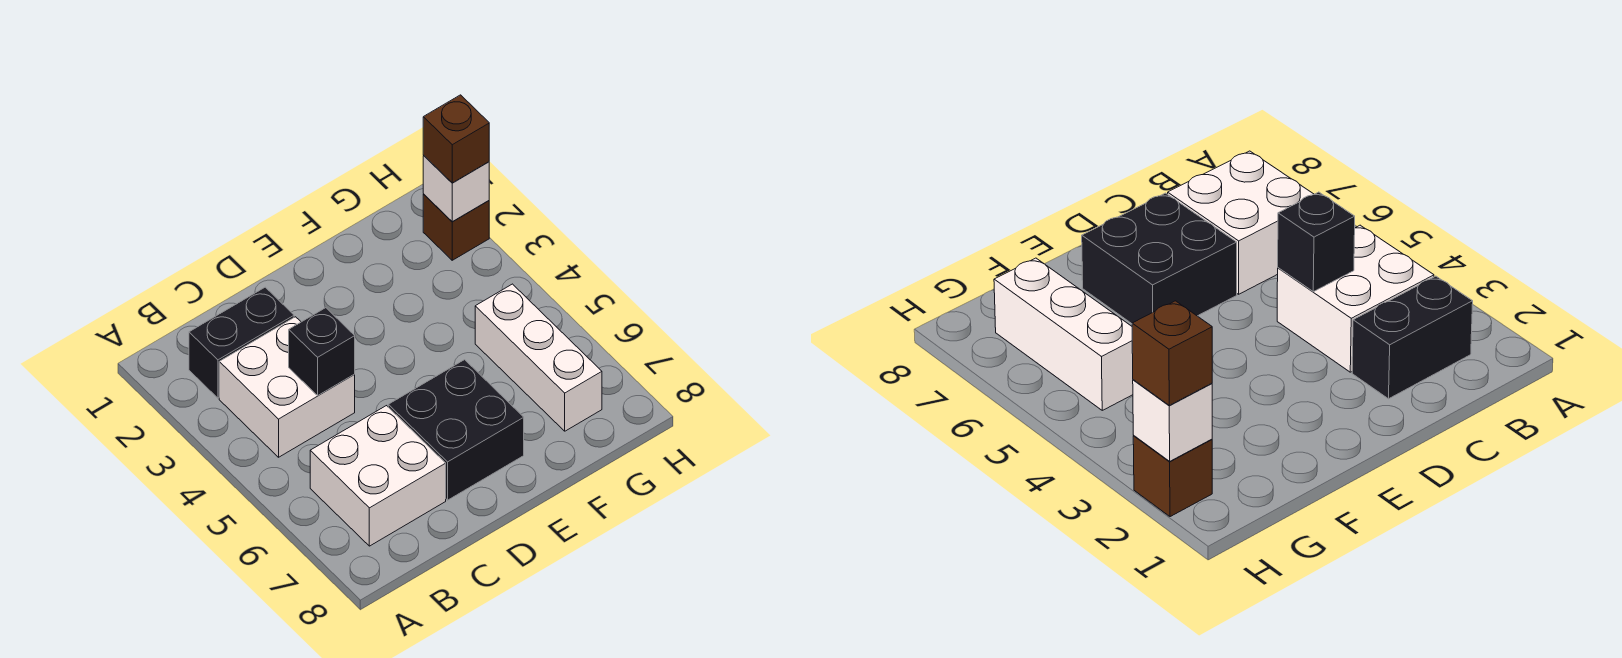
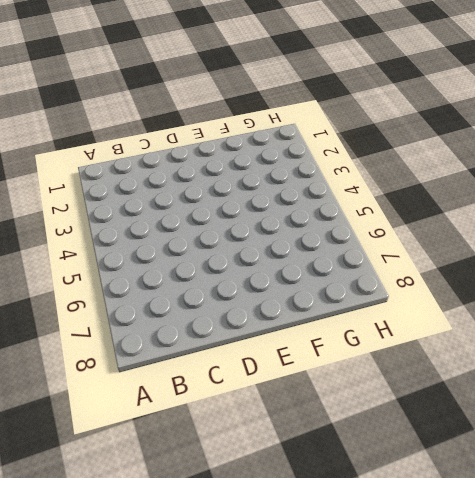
none -> black brick B2:C2 level 1
none -> white brick B3:C4 level 1

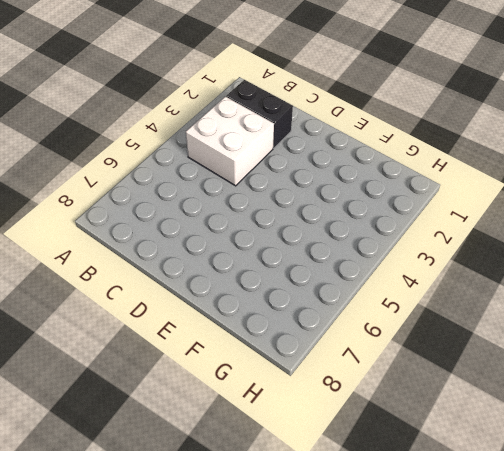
none -> white brick B6:C7 level 1
none -> black brick D6:E7 level 1

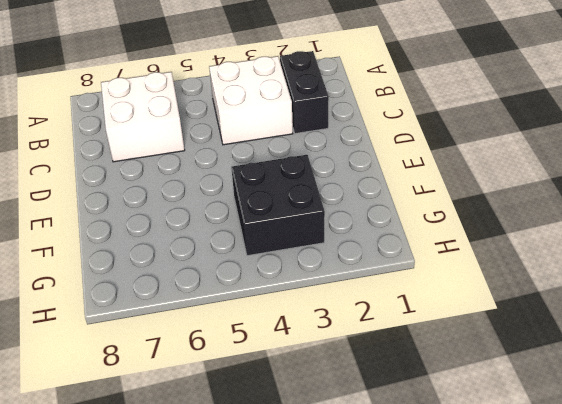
black brick F3:G4 level 1 -> black brick D6:E7 level 1
none -> white brick G5:G7 level 1
none -> brown brick H2 level 1

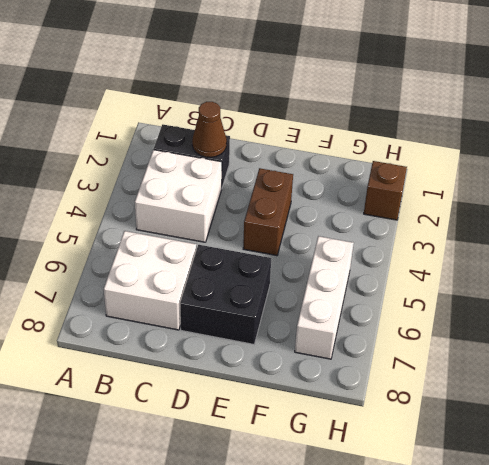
brown cone C2 level 2 -> none
brown brick E3:E4 level 1 -> none
none -> black brick C4 level 2
none -> white brick H2 level 2

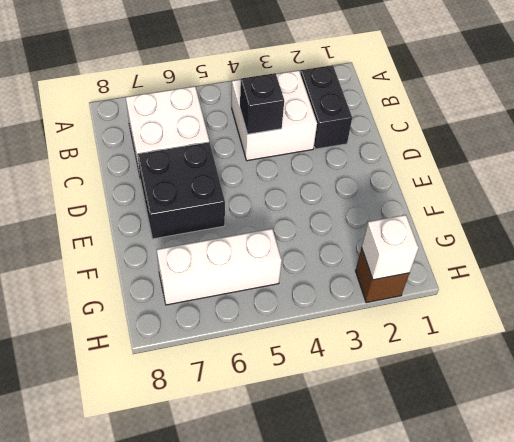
none -> brown brick H2 level 3

